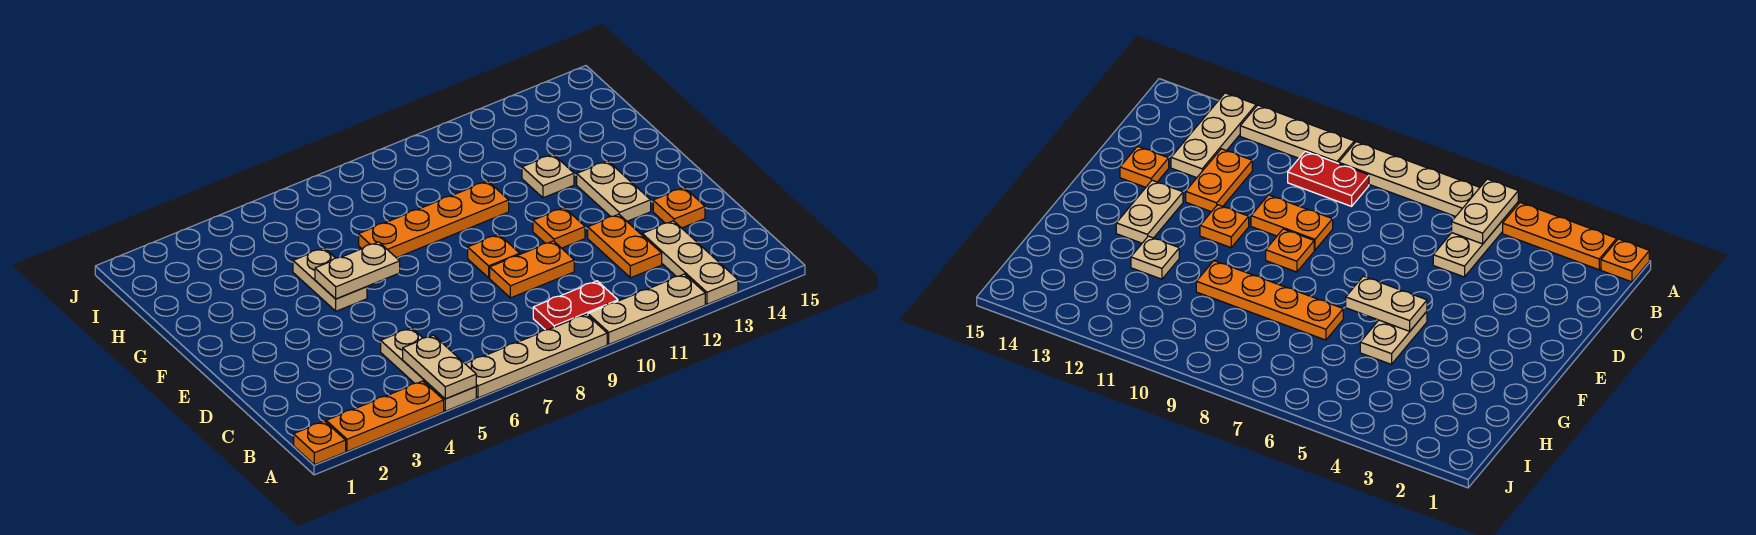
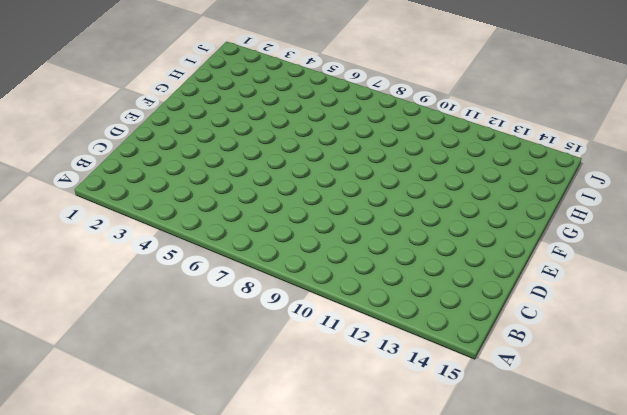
none -> orange plate A1 level 1
none -> orange plate A2:A4 level 1
none -> tan plate A5:C5 level 1

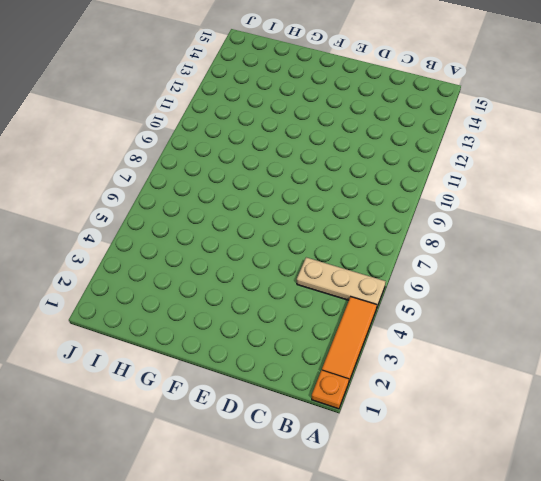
orange tile A2:A4 level 1 -> orange plate A2:A4 level 1
none -> tan plate A6:A9 level 1
none -> tan plate A10:A12 level 1
none -> tan plate A13:C13 level 1

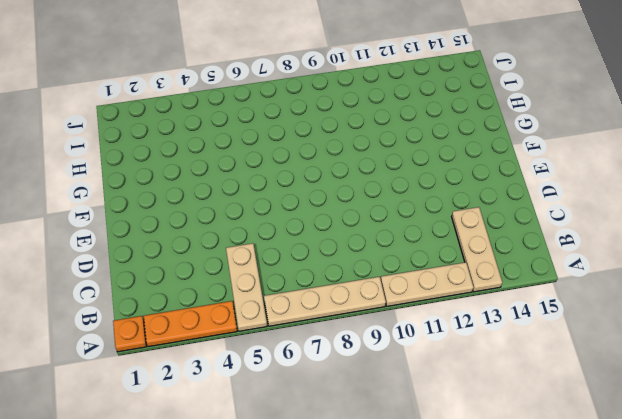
none -> red plate B9:B10 level 1
none -> orange plate C12:D12 level 1
none -> orange plate D9:D10 level 1

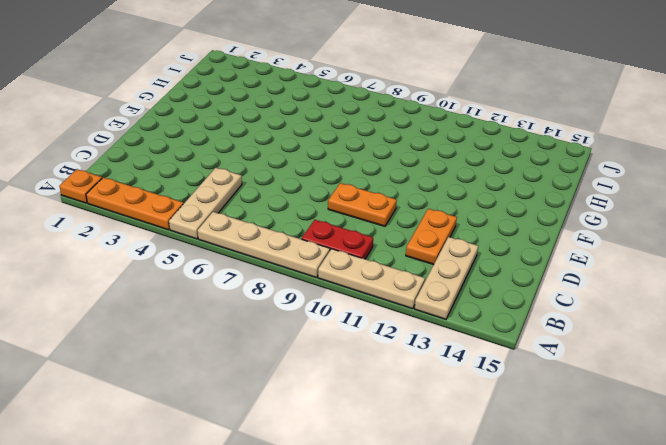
none -> orange plate D14 level 1
none -> orange plate E9 level 1
none -> orange plate E11 level 1

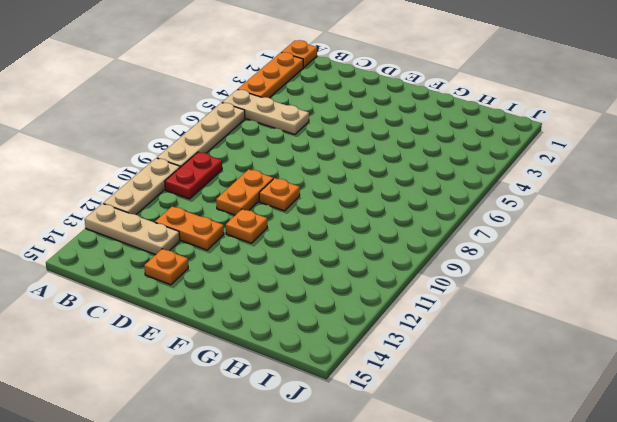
none -> tan plate E13:F13 level 1
none -> tan plate F5:G5 level 1
none -> orange plate G7:G10 level 1

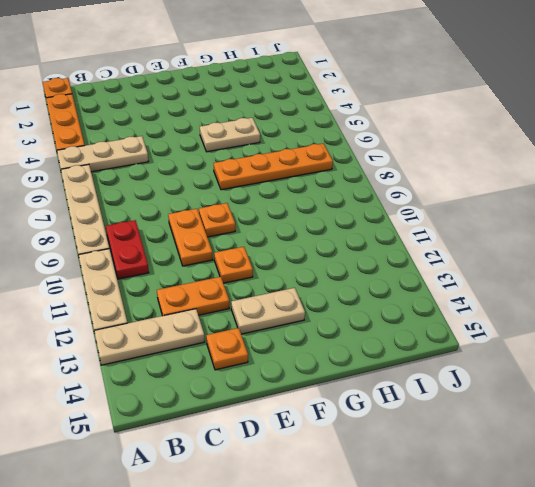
orange plate F7:I7 level 1 -> orange plate G7:G10 level 1
none -> tan plate G12 level 1
none -> tan plate A5:B5 level 2
none -> tan plate F5:F6 level 2

